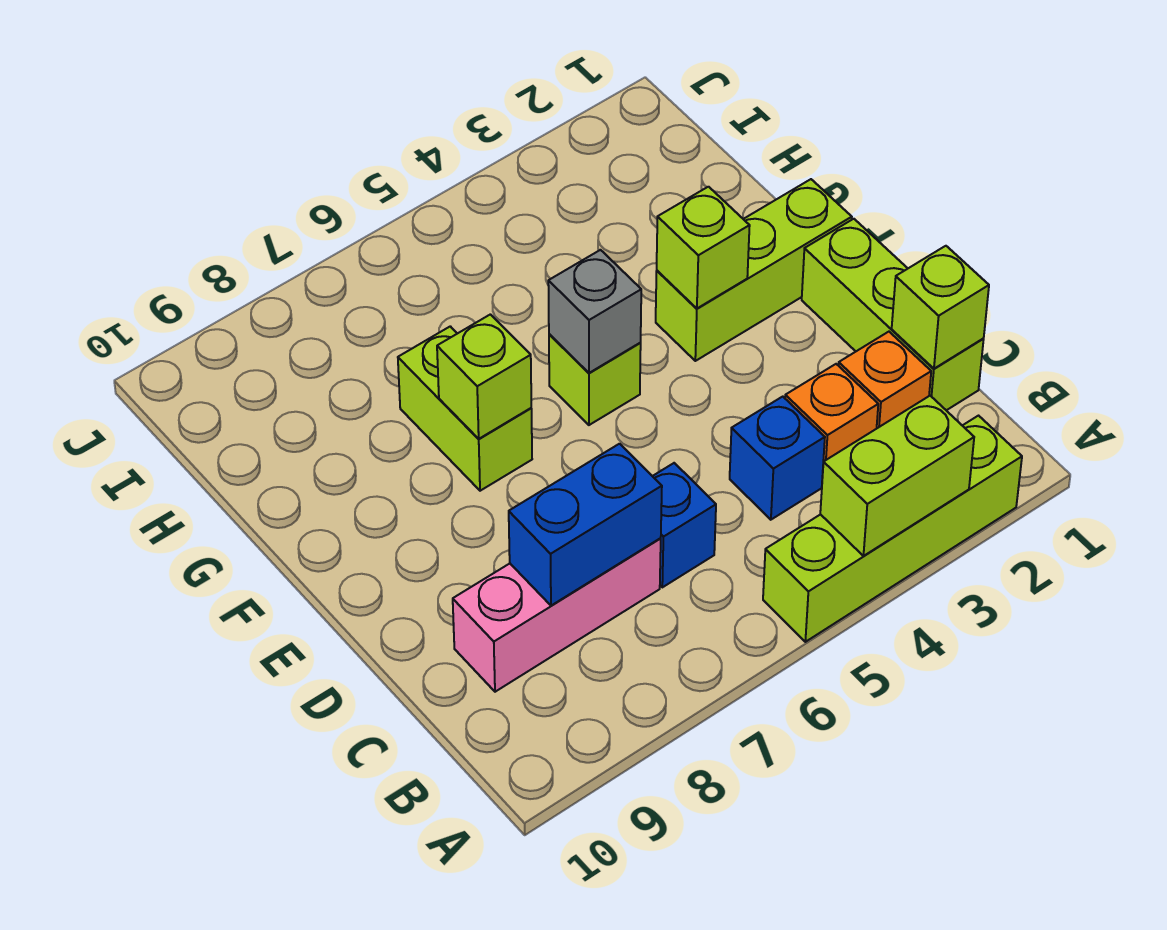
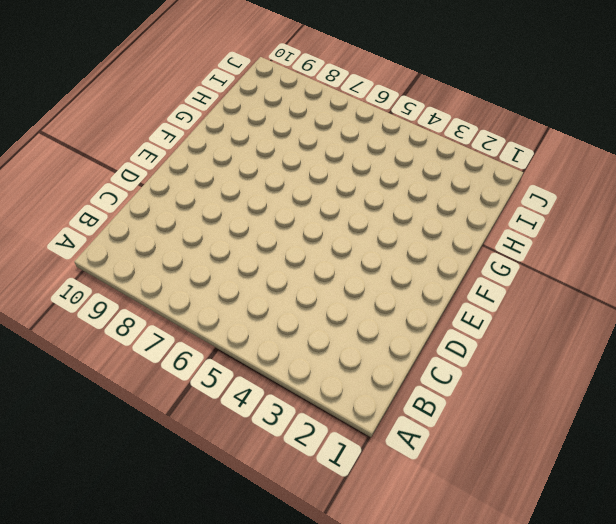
none -> lime brick A2:A5 level 1
none -> lime brick C1:E1 level 1
none -> orange brick C2 level 1

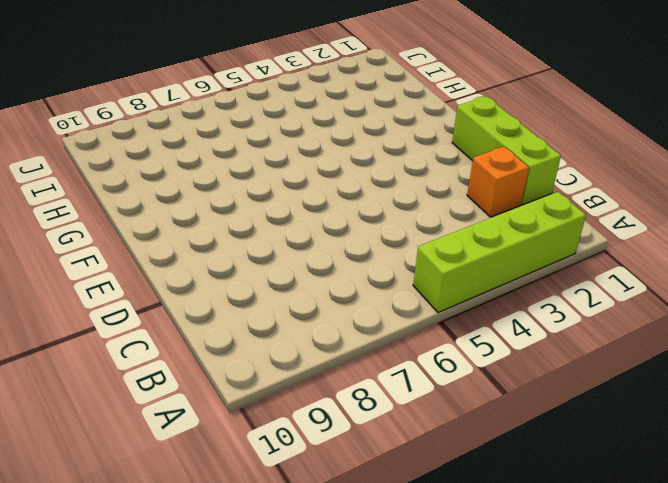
none -> orange brick C3 level 1
none -> blue brick C4 level 1
none -> blue brick C6 level 1

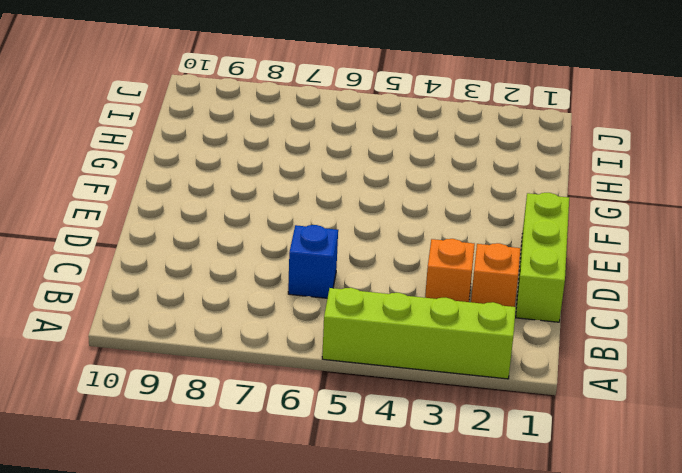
none -> blue brick C4 level 1
none -> pink brick C7:C9 level 1
none -> lime brick F1:F3 level 1

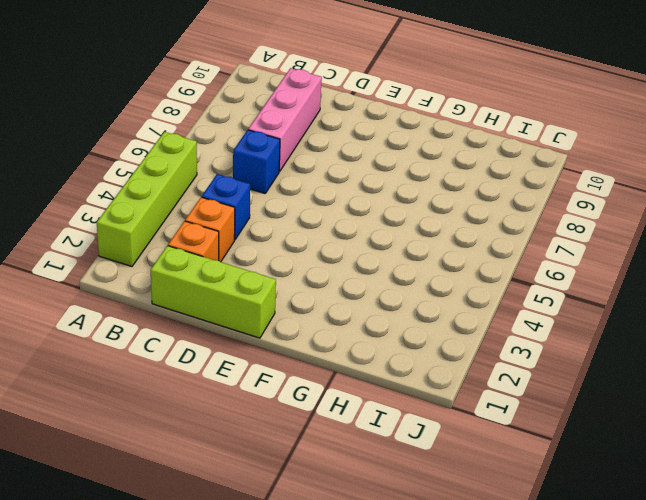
none -> lime brick F1:F3 level 1
none -> lime brick F5 level 1
none -> lime brick F7:G7 level 1

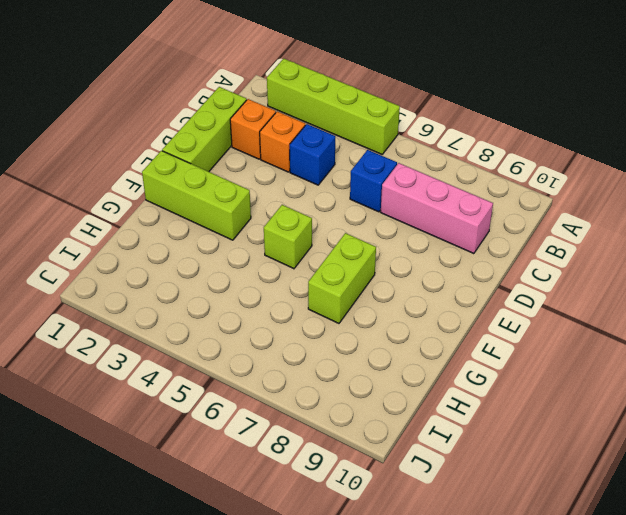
none -> lime brick A3:A4 level 2
none -> lime brick C1 level 2
none -> blue brick C7:C8 level 2

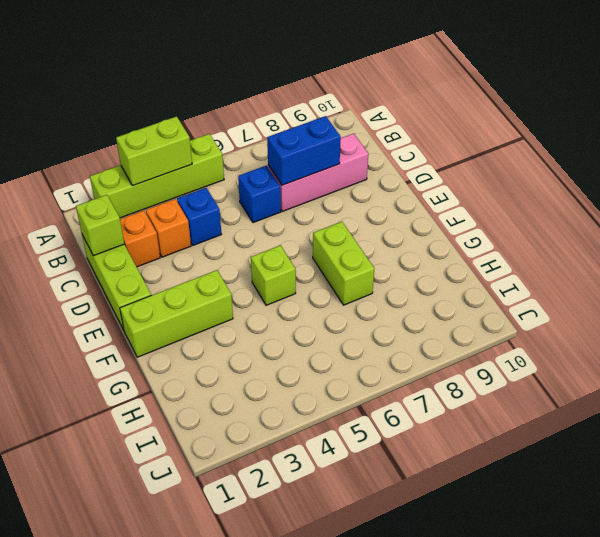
none -> lime brick F3 level 2
none -> grey brick F5 level 2
none -> lime brick F7 level 2

